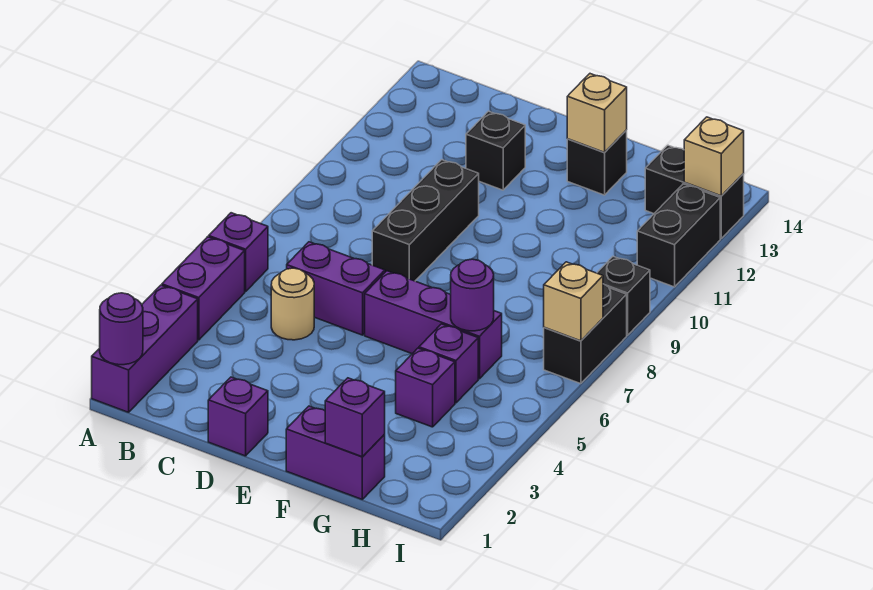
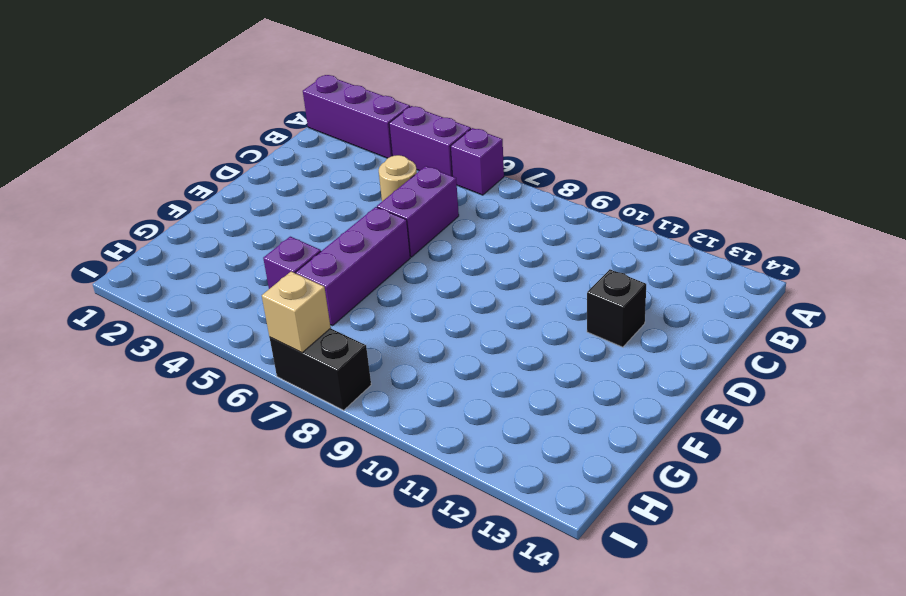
none -> purple brick D1 level 1
none -> black brick D8:D10 level 1
none -> purple brick F1:G1 level 1

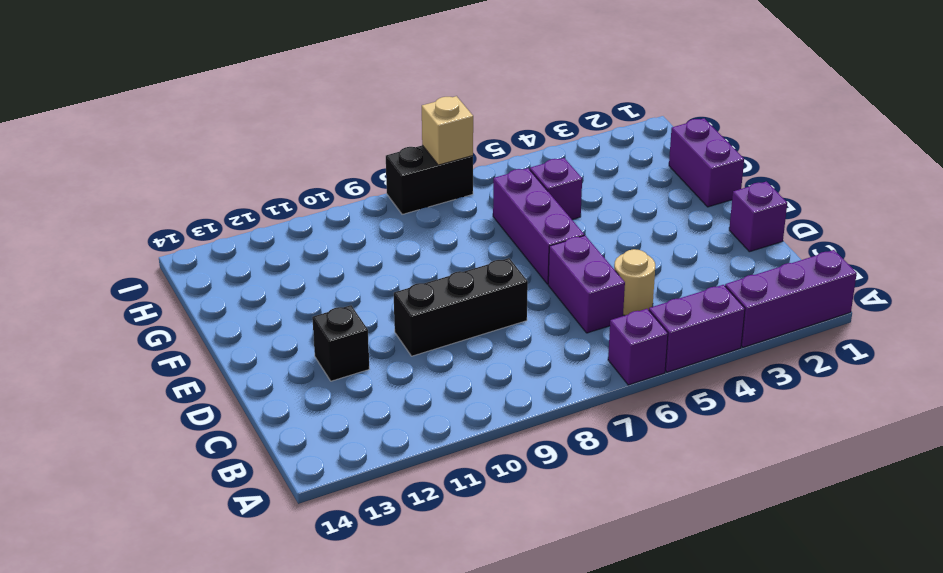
none -> black brick F13 level 1
none -> purple brick G4 level 1
none -> black brick H13:I13 level 1

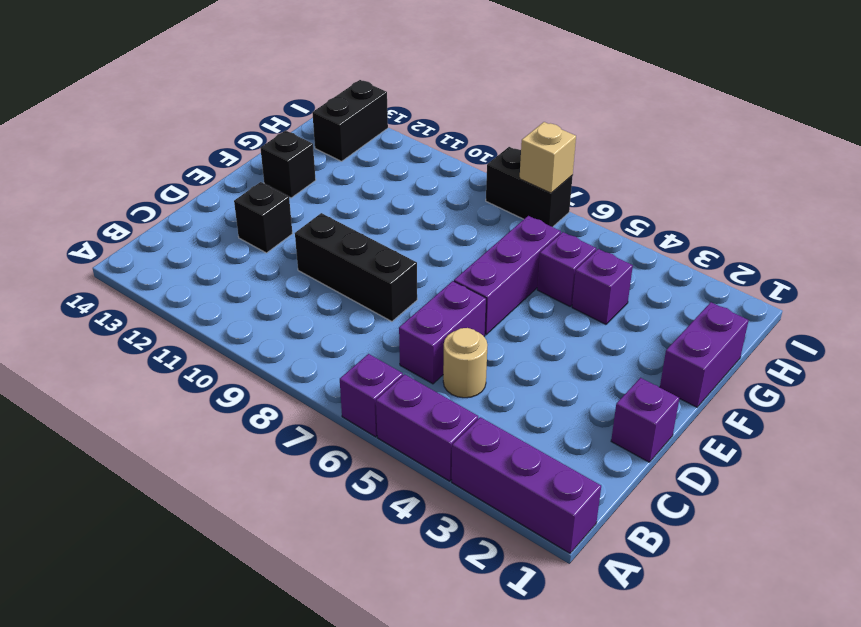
none -> black brick I9 level 1
none -> black brick I11:I12 level 1
none -> purple round brick A1 level 2

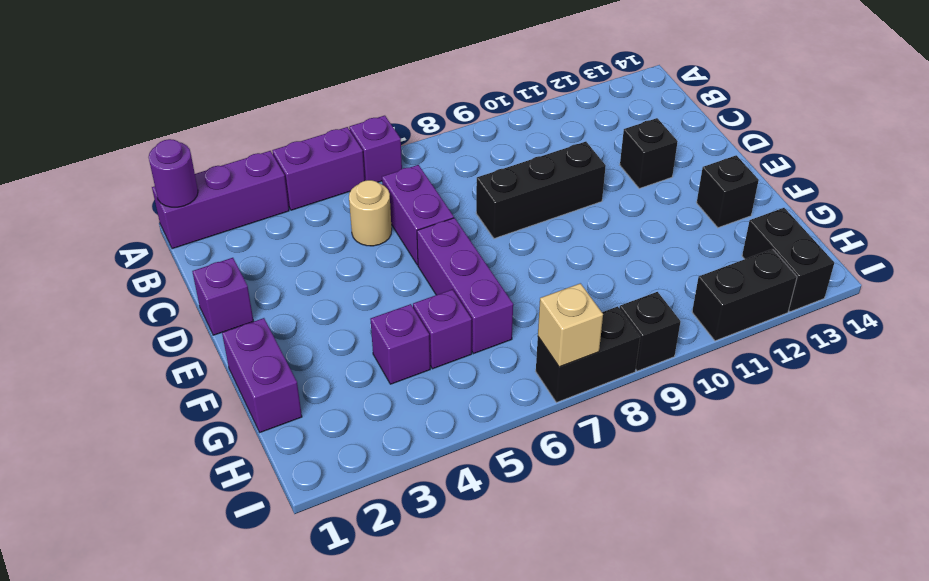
none -> tan brick F13 level 2
none -> purple brick G1 level 2
none -> purple round brick G6 level 2

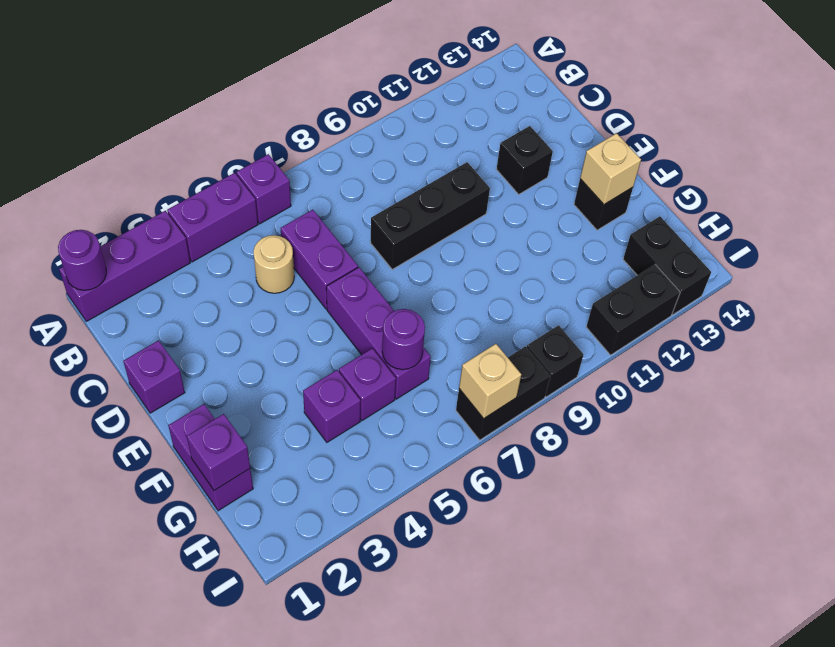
none -> tan brick I13 level 2

